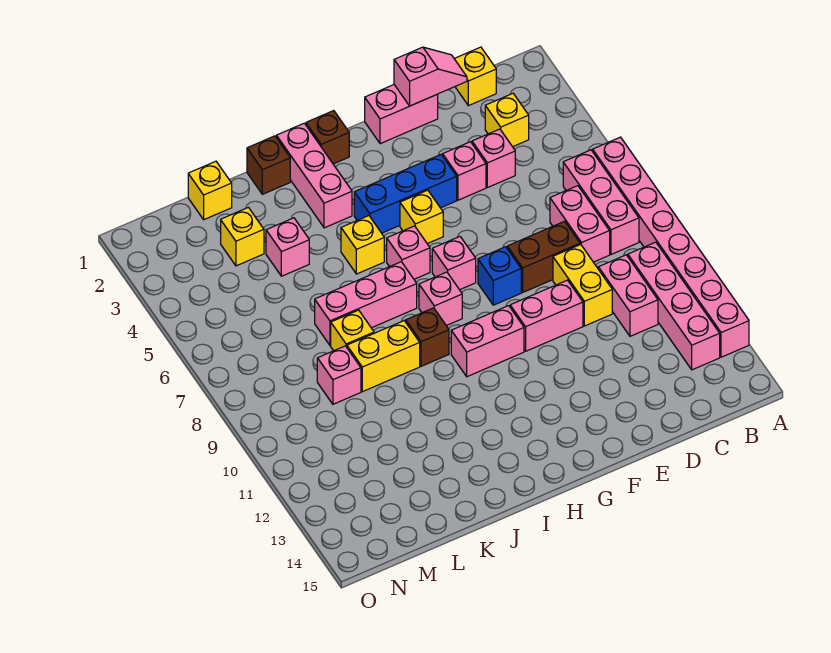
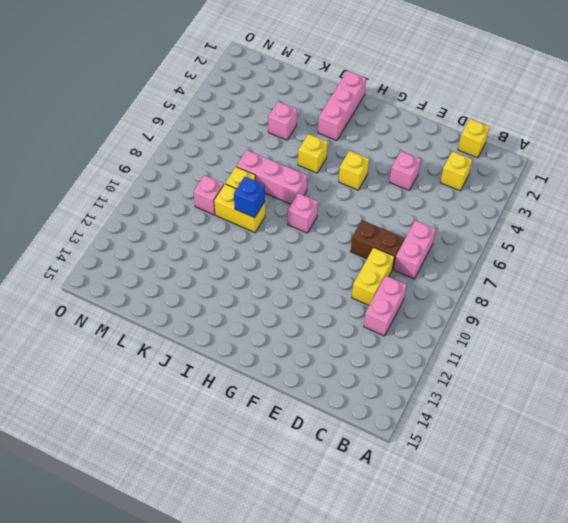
blue brick J9 level 2 -> blue brick F8 level 1
none -> pink brick A6:A13 level 1
none -> pink brick B6:B8 level 1
none -> pink brick B10:B13 level 1
none -> pink brick D4 level 1

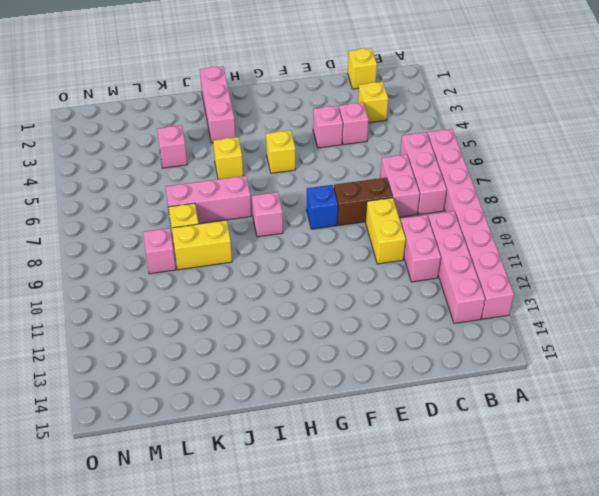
none -> pink brick E1:F1 level 1
none -> pink brick E10:F10 level 1
none -> blue brick F4:H4 level 1
none -> pink brick G7 level 1

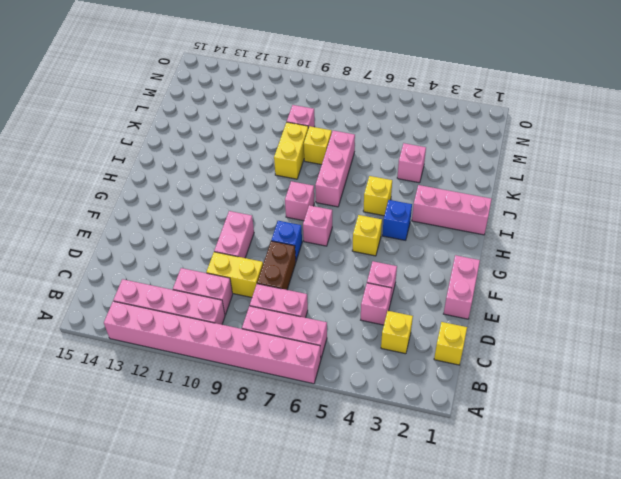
blue brick H4 level 1 -> blue brick F4:H4 level 1
none -> pink brick G10:H10 level 1
none -> brown brick H1 level 1
none -> pink brick H6 level 1
none -> brown brick I9 level 1

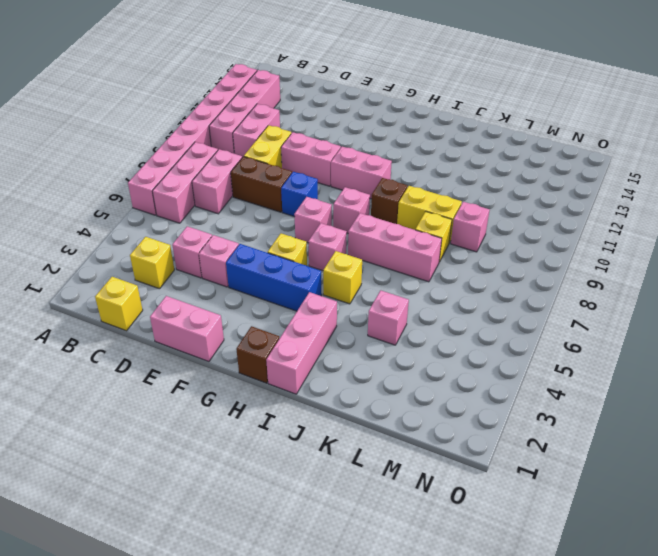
none -> brown brick J1 level 1
none -> yellow brick L1 level 1
none -> yellow brick L3 level 1
none -> pink slope D1:E1 level 2 top E

